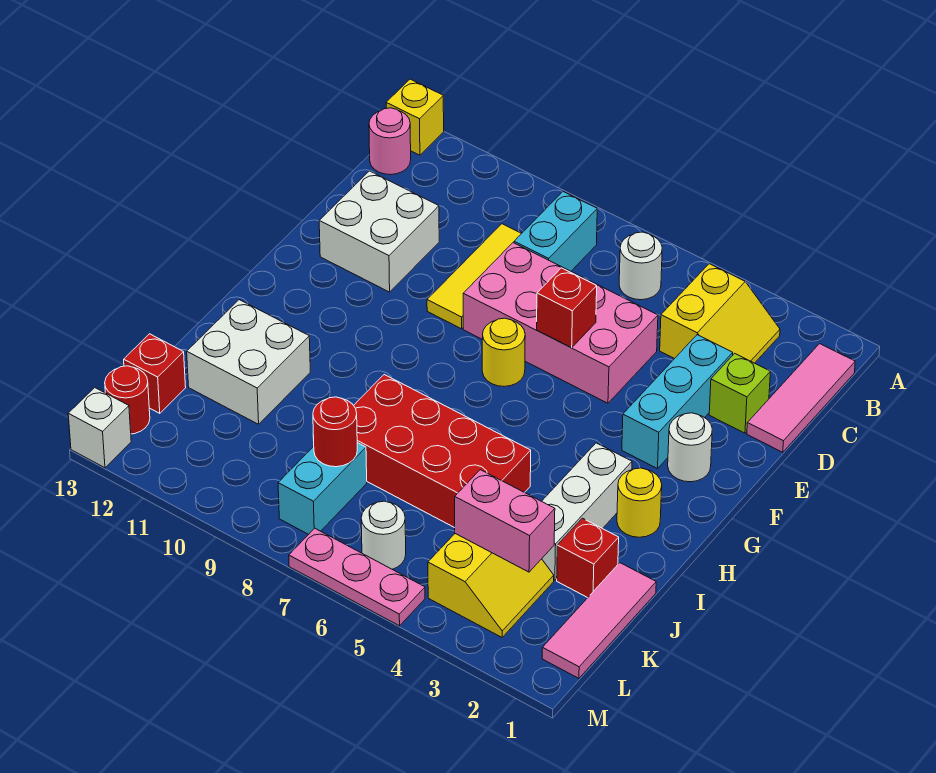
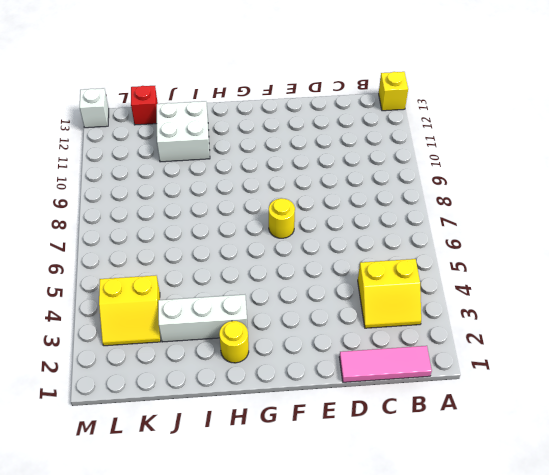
none -> white round brick B6 level 1
none -> cyan brick B8:C8 level 1
none -> pink round brick B13 level 1

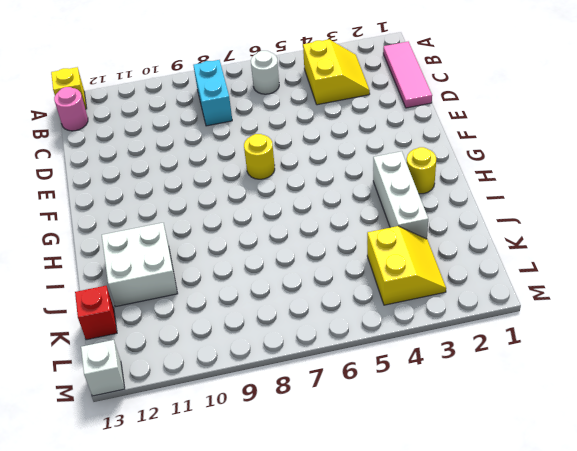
none -> yellow tile C9:E9 level 1
none -> lime brick D2 level 1
none -> cyan brick D3:F3 level 1

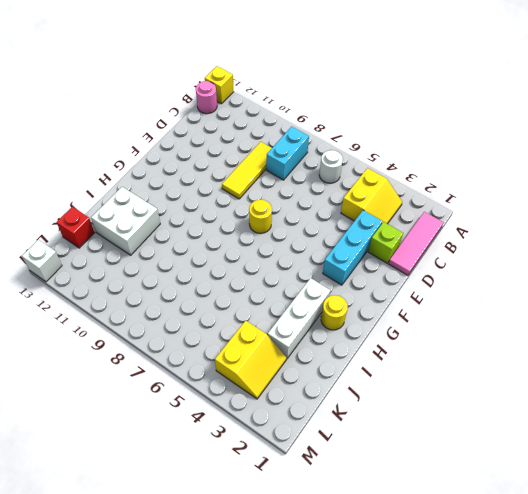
none -> pink brick D5:E8 level 1
none -> white brick D11:E12 level 1
none -> white round brick F2 level 1

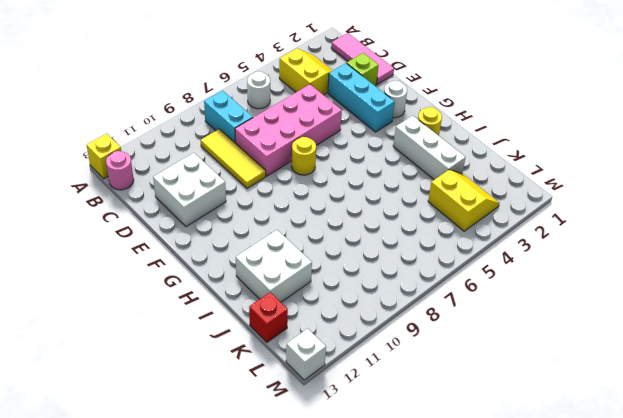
none -> red brick I5:J8 level 1
none -> pink tile J1:L1 level 1
none -> red brick J2 level 1

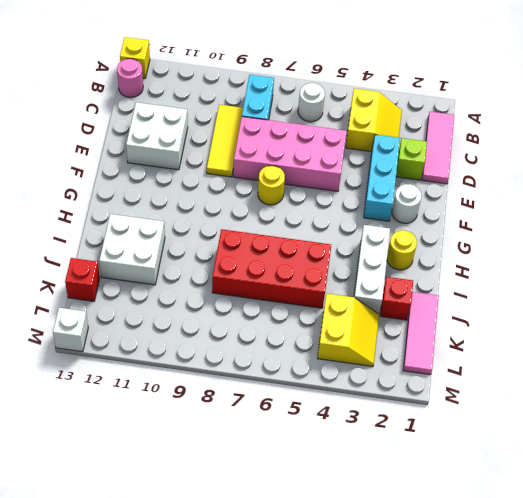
none -> cyan brick K8:L8 level 1
none -> white round brick L6 level 1
none -> red round brick L13 level 1

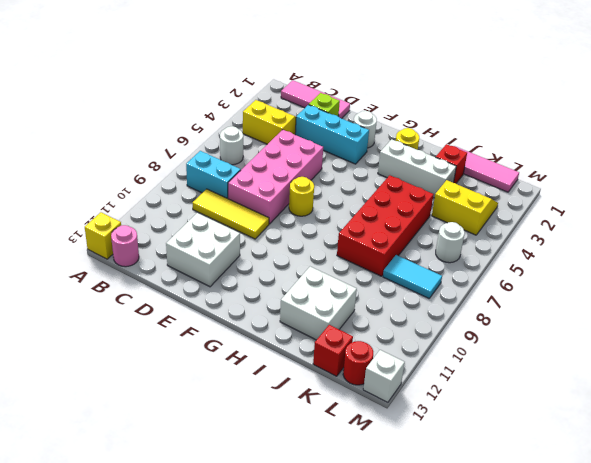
cyan tile K8:L8 level 1 -> cyan brick K8:L8 level 1
none -> pink plate M5:M7 level 1
none -> red brick E6 level 2
none -> pink brick K3:K4 level 2

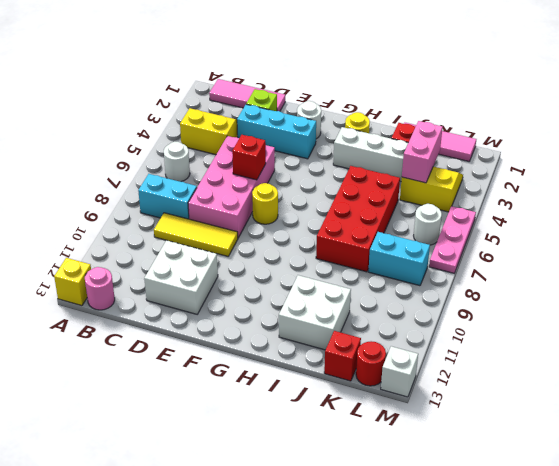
none -> red round brick K8 level 2

